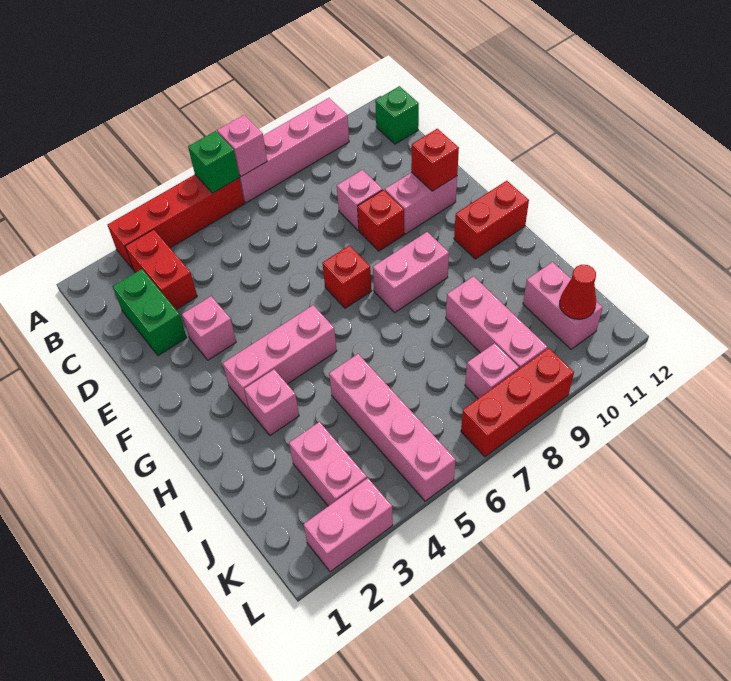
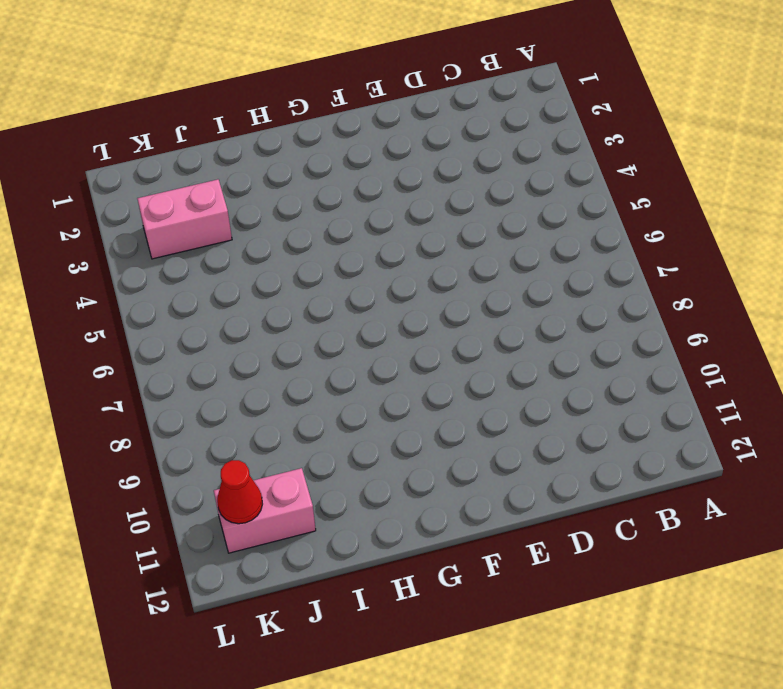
none -> red brick A3:A6 level 1
none -> pink brick A7:A10 level 1
none -> red brick B3:C3 level 1

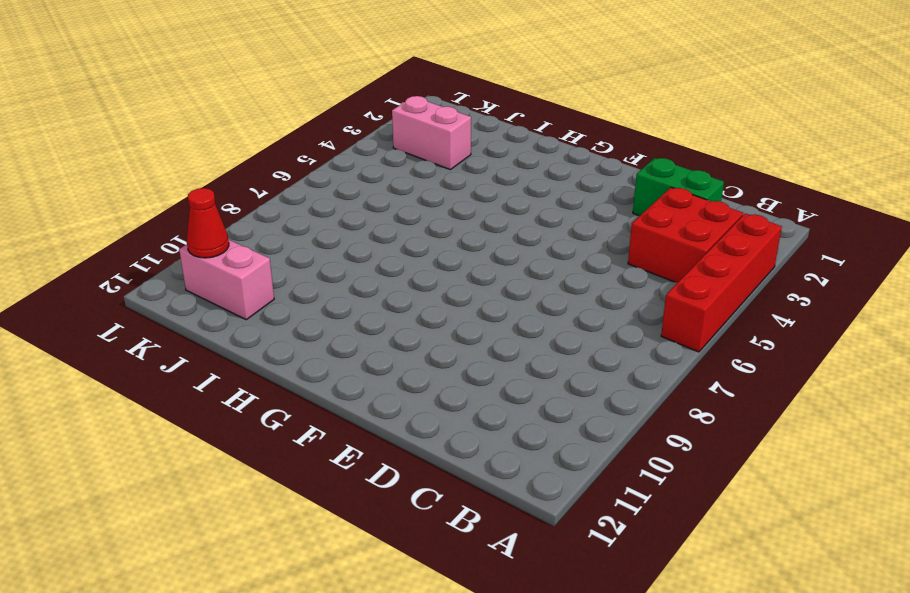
red brick B3:C4 level 1 -> red brick B3:C3 level 1
none -> pink brick A7:A10 level 1
none -> green brick B12 level 1
none -> pink brick D9 level 1

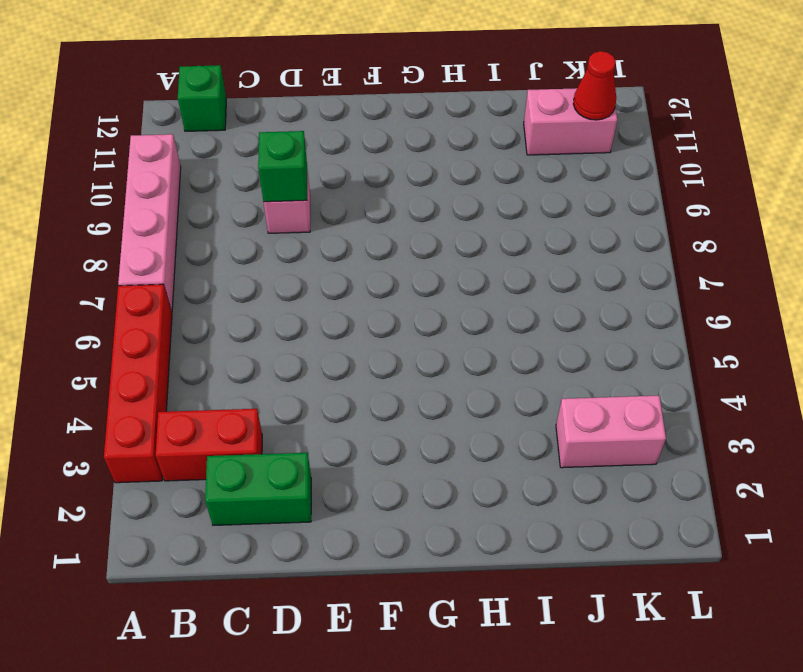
green brick D9 level 2 -> green brick A6 level 2
none -> pink brick E3 level 1
none -> red brick E9 level 1
none -> pink brick E10:E11 level 1

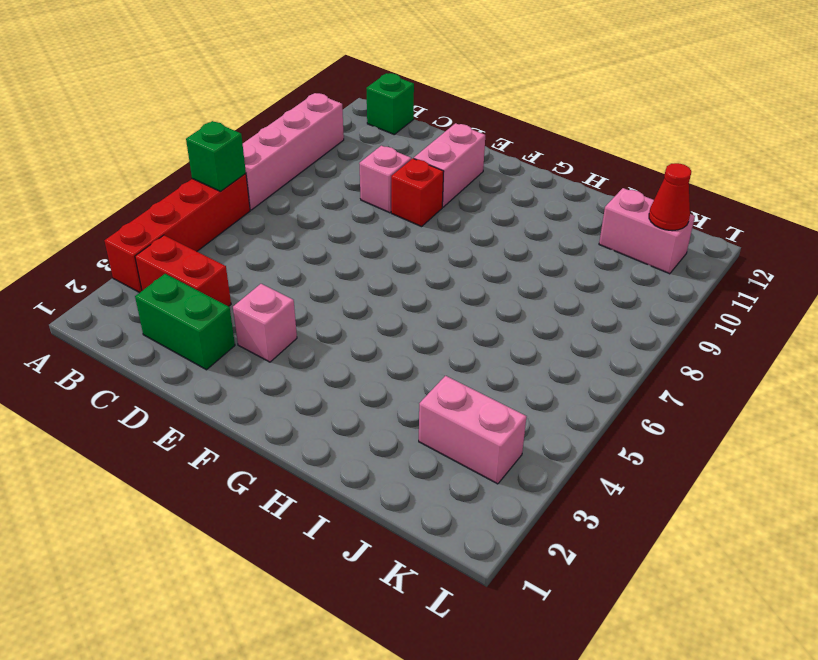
none -> red brick F7 level 1
none -> pink brick G3:G5 level 1
none -> pink brick G8:G9 level 1

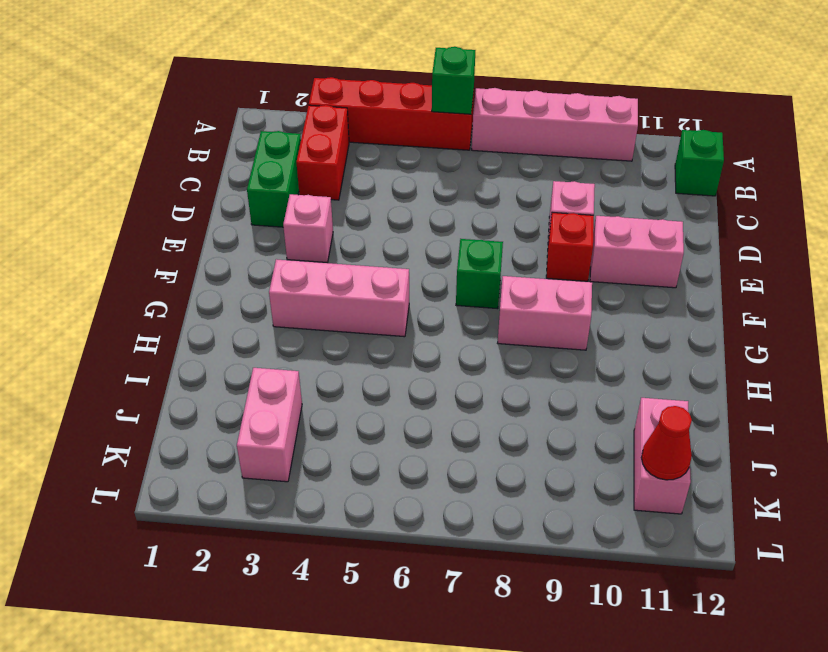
green brick F7 level 1 -> red brick F7 level 1
none -> red brick G11:G12 level 1
none -> pink brick H3 level 1
none -> pink brick I5:L5 level 1

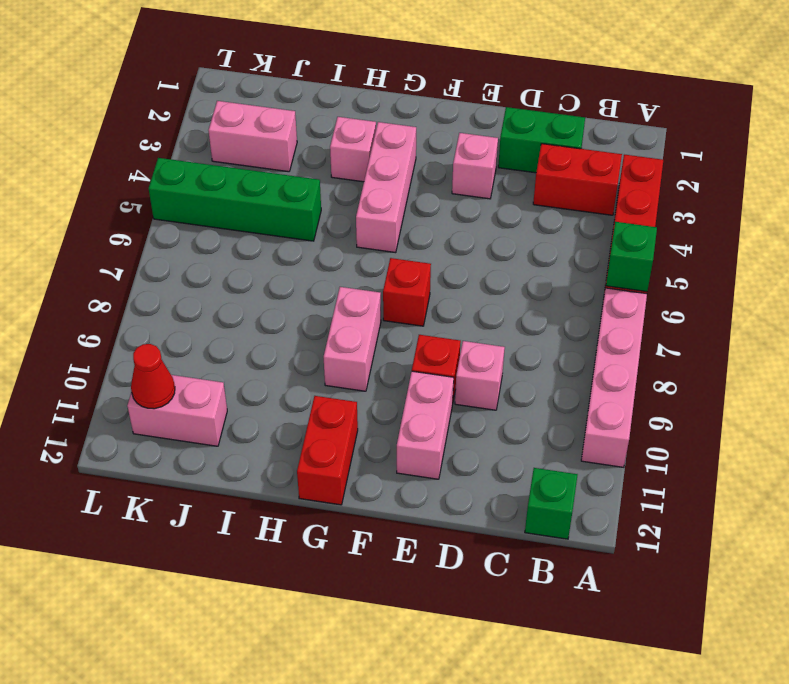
green brick I5:L5 level 1 -> pink brick I5:L5 level 1
none -> pink brick I9:K9 level 1
none -> pink brick K8 level 1
none -> pink brick L2:L3 level 1

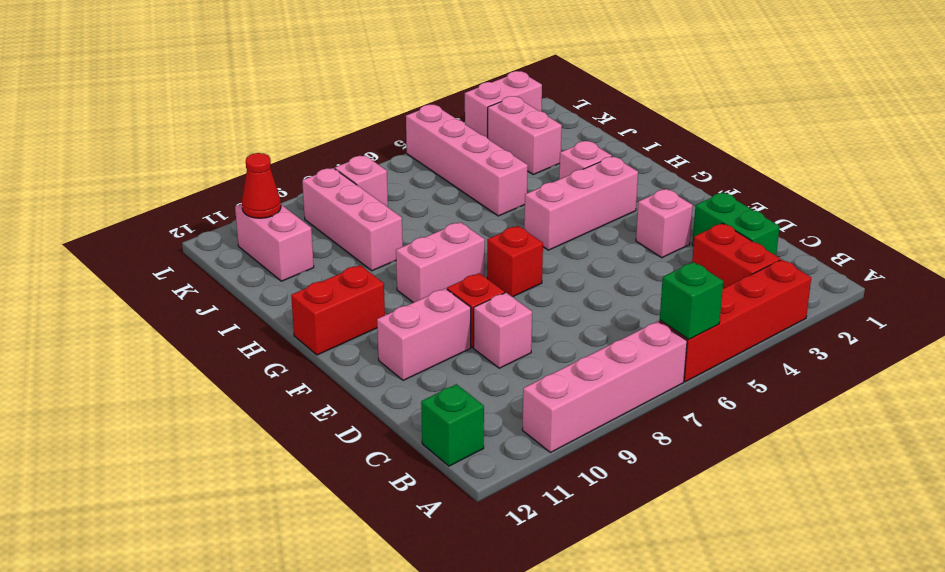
none -> red brick L7:L9 level 1
none -> pink brick A7 level 2
none -> red brick E11 level 2

